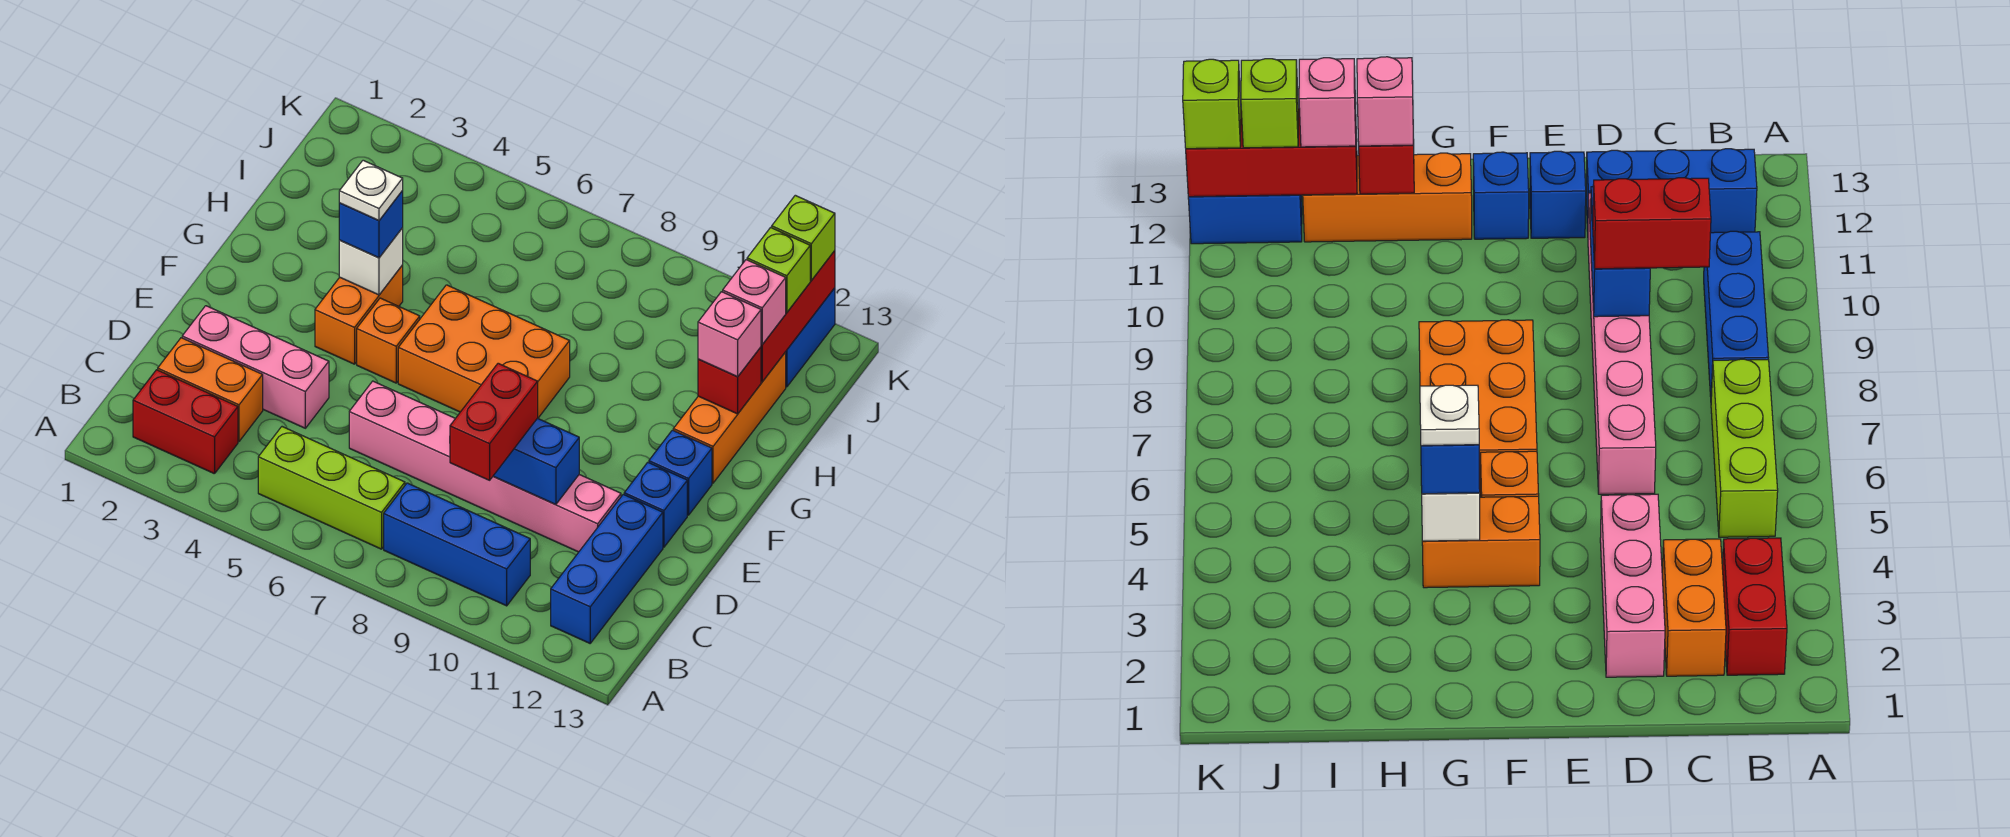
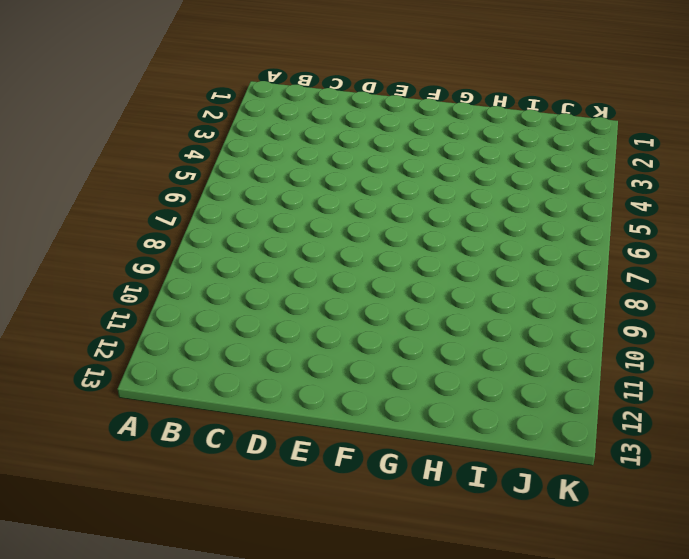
none -> red brick B2:B3 level 1
none -> lime brick B5:B7 level 1
none -> blue brick B8:B10 level 1

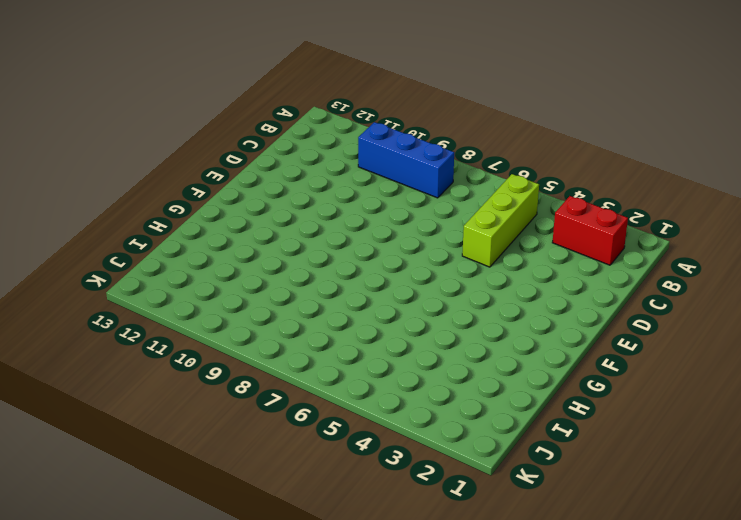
lime brick B5:D5 level 1 -> lime brick B5:B7 level 1
none -> blue brick B12:D12 level 1
none -> orange brick C2:C3 level 1
none -> pink brick D2:D4 level 1

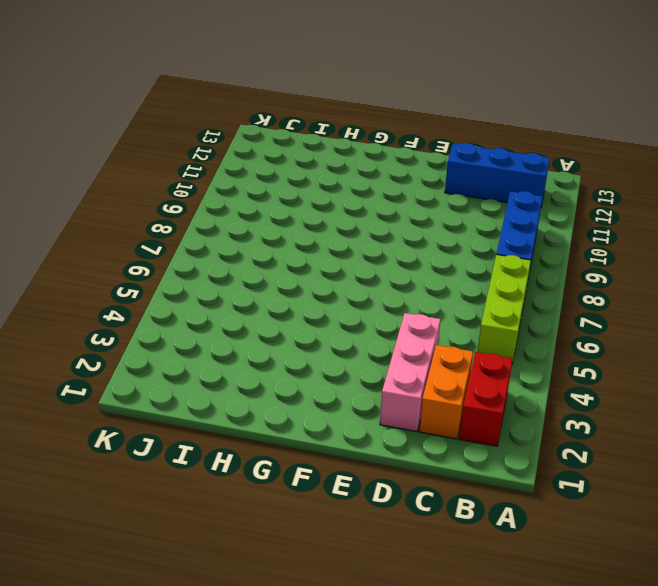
none -> pink brick D6:D11 level 1
none -> blue brick E12 level 1
none -> orange brick F4:G4 level 1

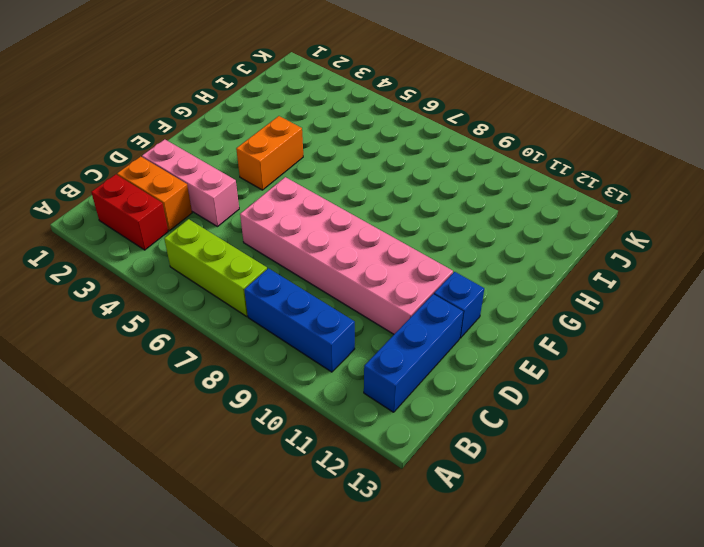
pink brick D6:E11 level 1 -> pink brick D6:D11 level 1
none -> orange brick F5 level 1
none -> orange brick F6:G8 level 1
none -> blue brick F12 level 1

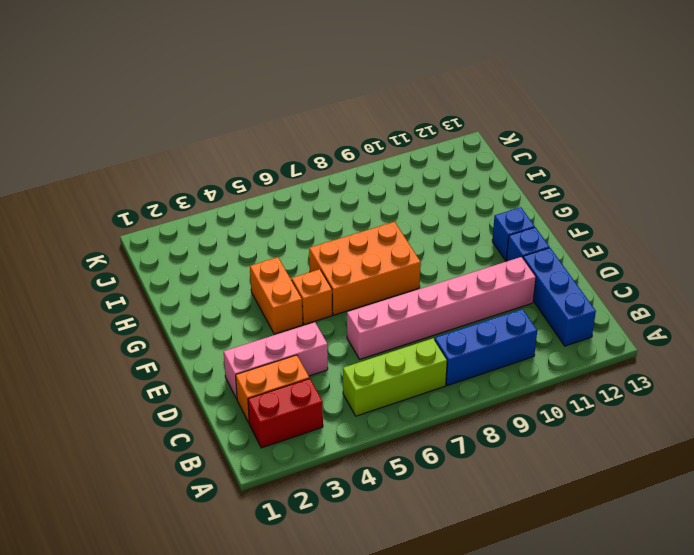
none -> orange brick G12:I12 level 1
none -> blue brick J12:K12 level 1
none -> blue brick D9:D10 level 2

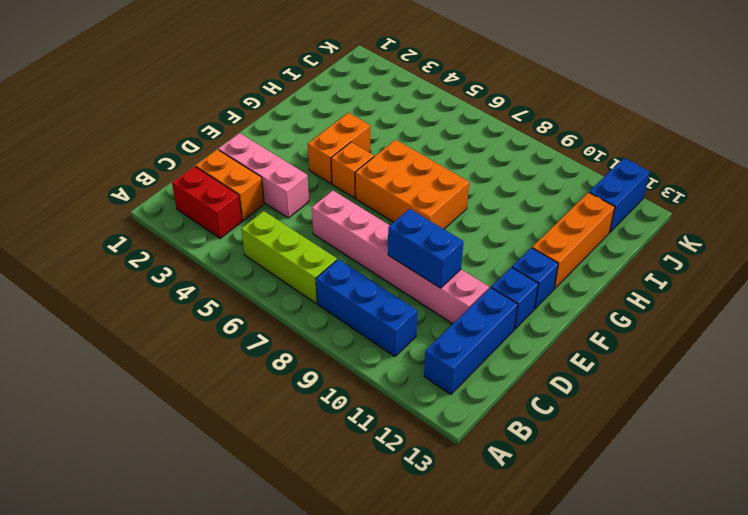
none -> white brick G4 level 2
none -> red brick H12 level 2
none -> red brick I12:K12 level 2

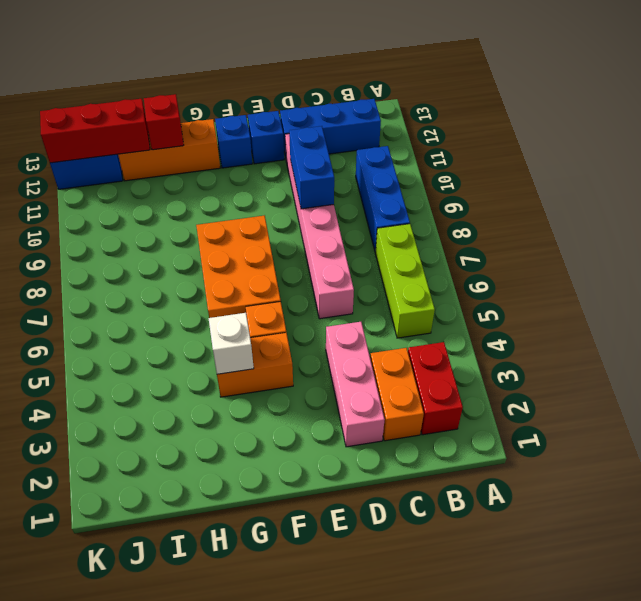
none -> red brick C9:D9 level 3
none -> blue brick G4 level 3
none -> pink brick H12 level 3

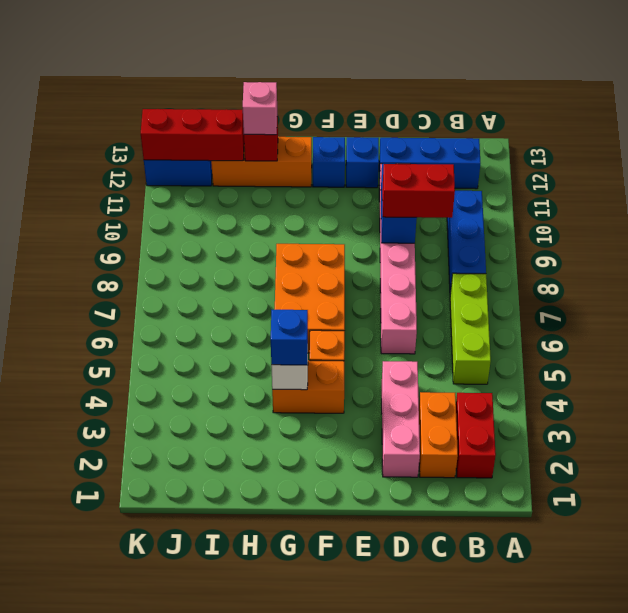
none -> pink brick I12 level 3
none -> lime brick J12 level 3
none -> lime brick K12 level 3

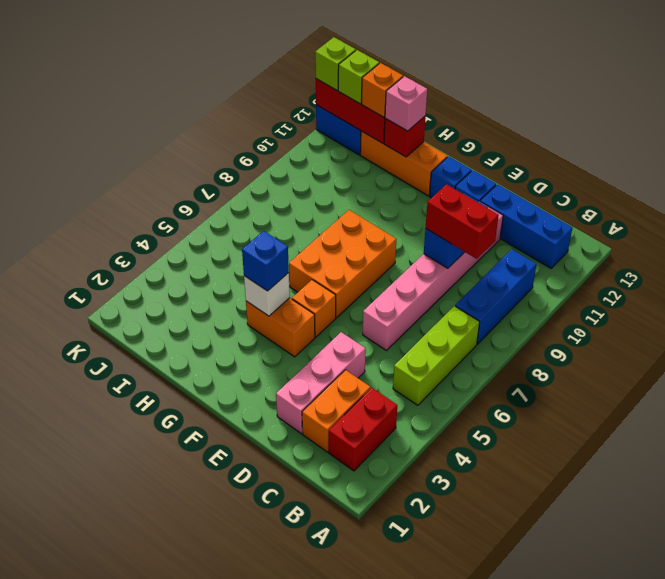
orange brick I12 level 3 -> pink brick I12 level 3
none -> white plate G4 level 4

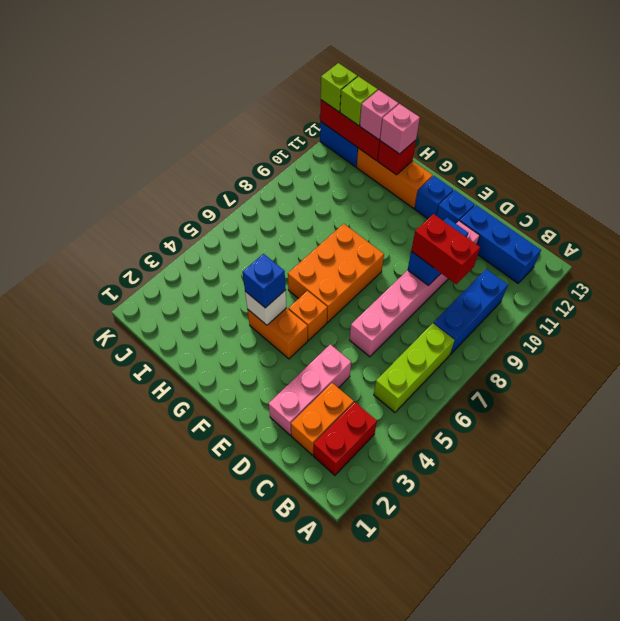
none -> white plate G4 level 4

